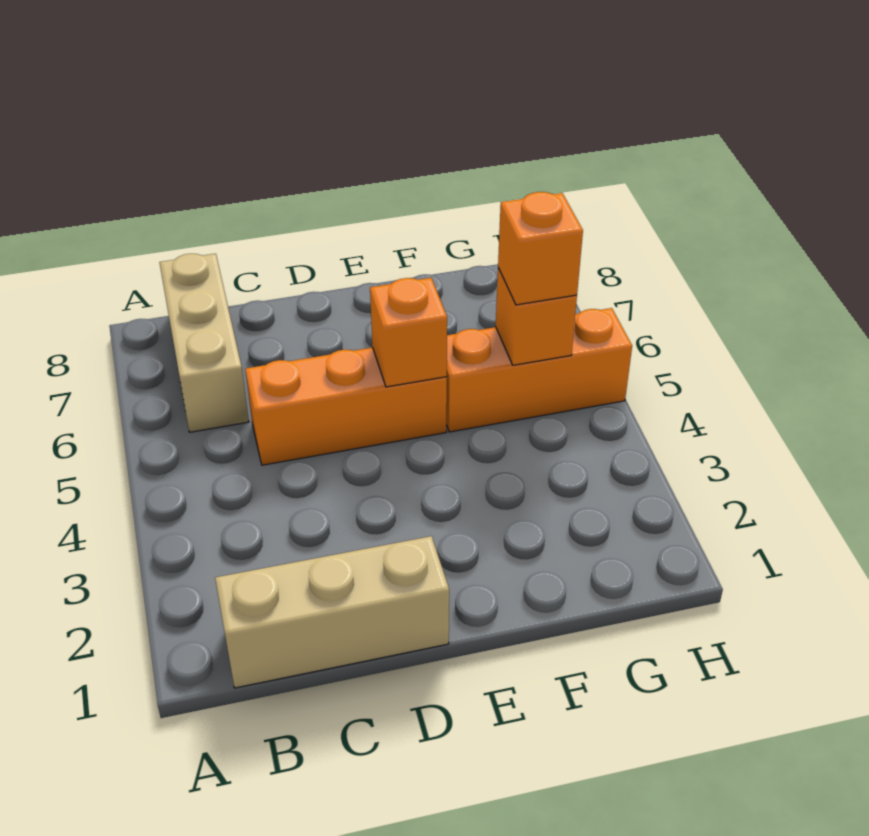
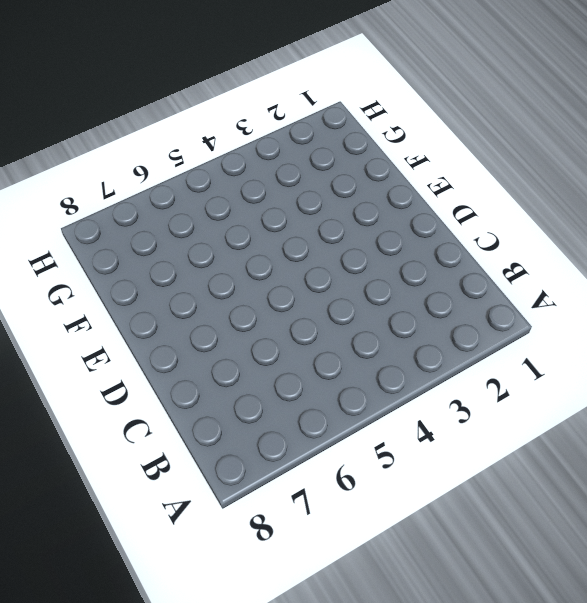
none -> tan brick B1:D1 level 1
none -> tan brick B6:B8 level 1

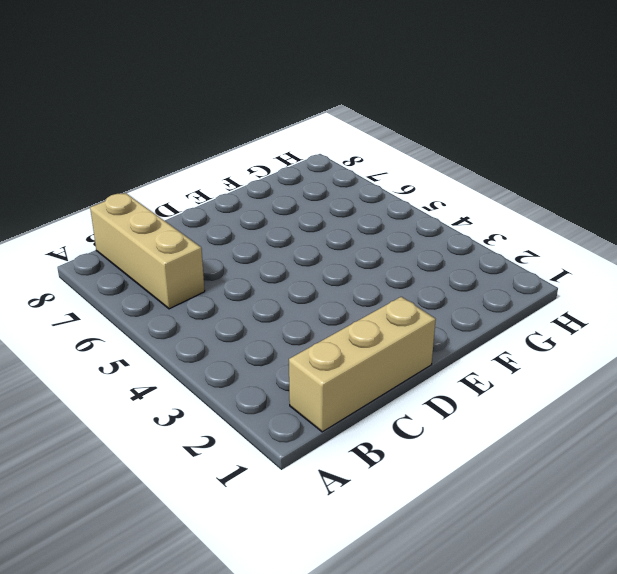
none -> orange brick C5:E5 level 1
none -> orange brick F5:H5 level 1

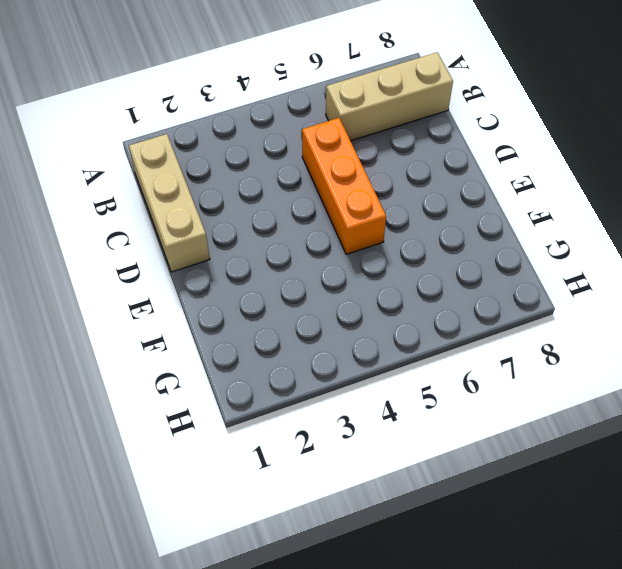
none -> orange brick F5:H5 level 1
none -> orange brick E5 level 2

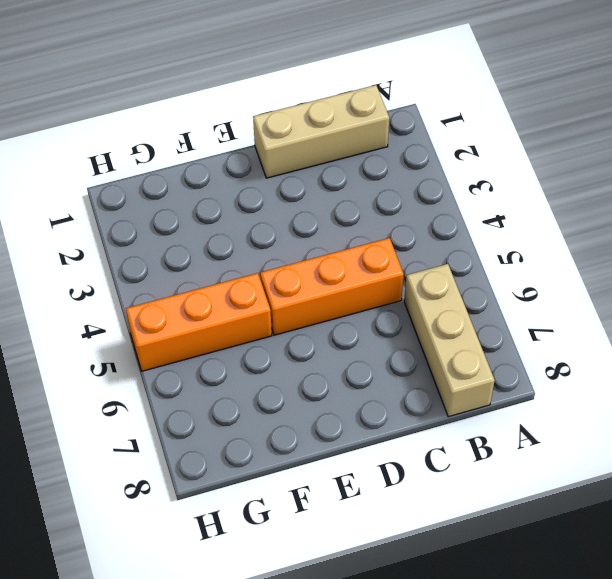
none -> orange brick E5 level 2
none -> orange brick G5 level 2

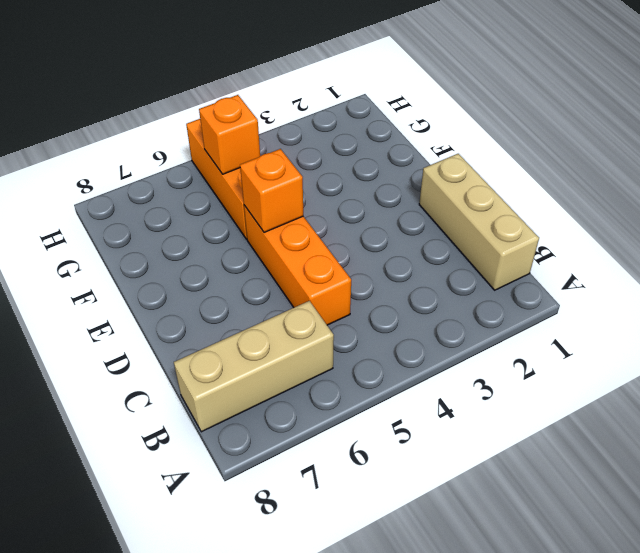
none -> orange brick G5 level 3

